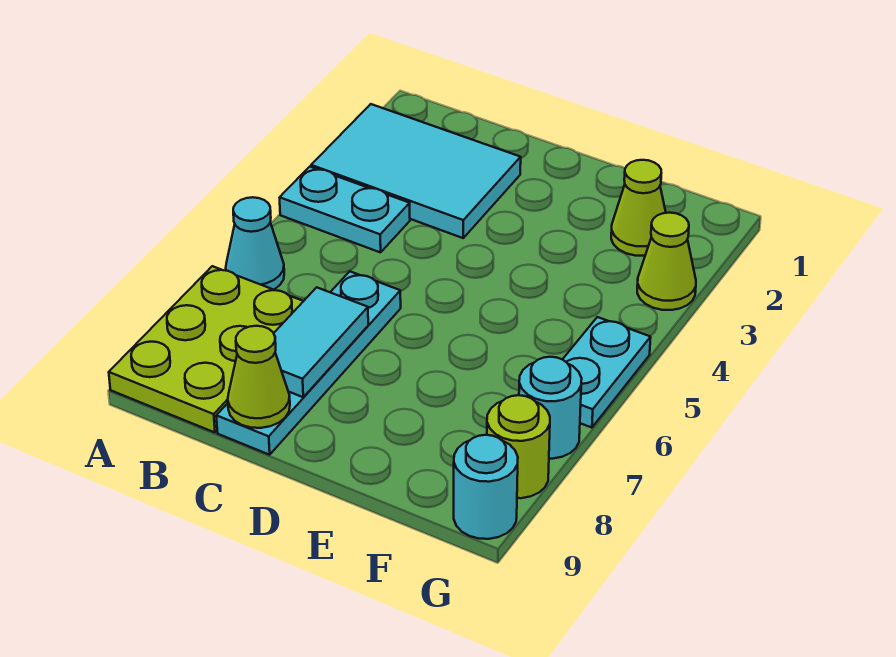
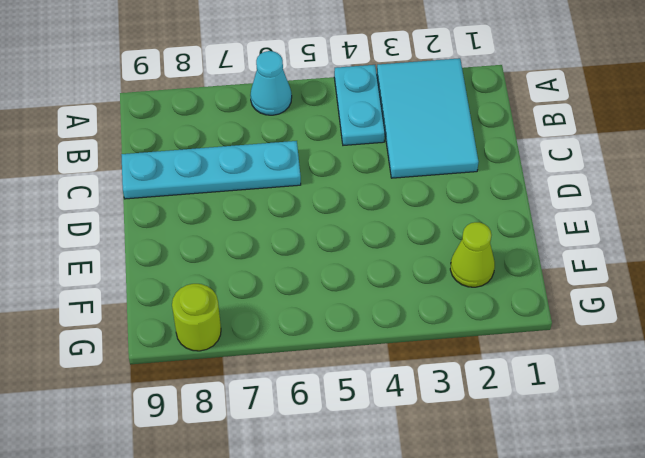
none -> lime plate A7:B9 level 1
none -> lime cone G3 level 1
none -> cyan plate G5:G6 level 1

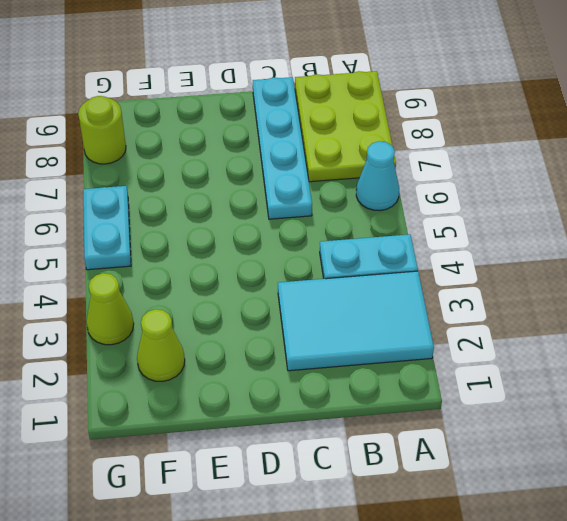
none -> cyan round brick G7 level 1
none -> cyan round brick G9 level 1
none -> cyan tile C7:C8 level 2

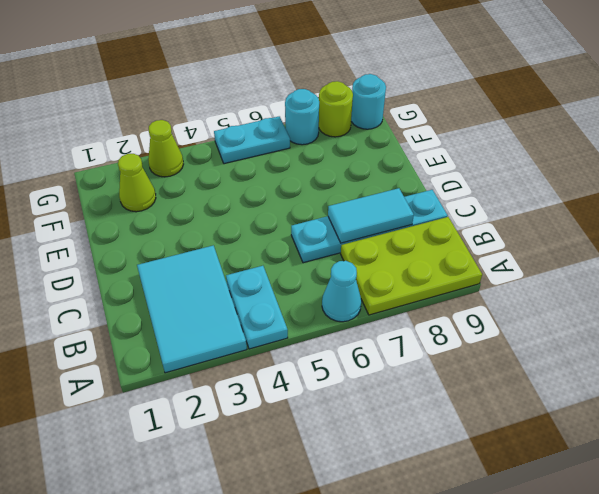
none -> lime cone C9 level 2

